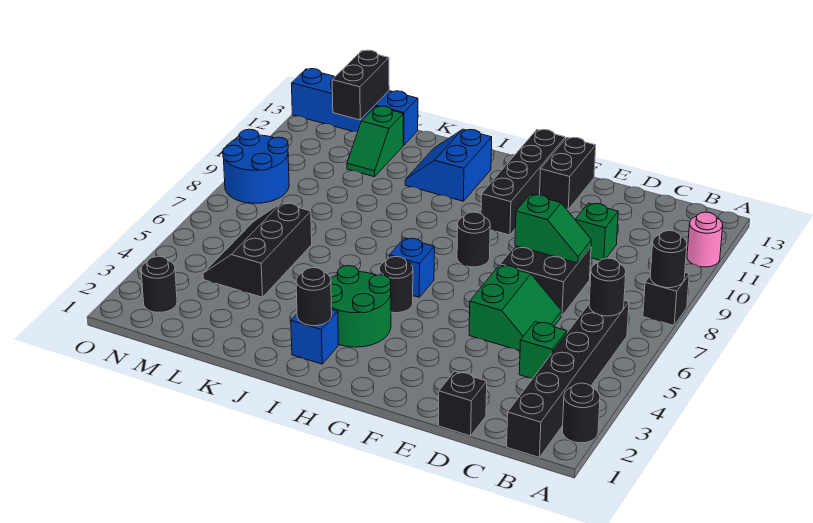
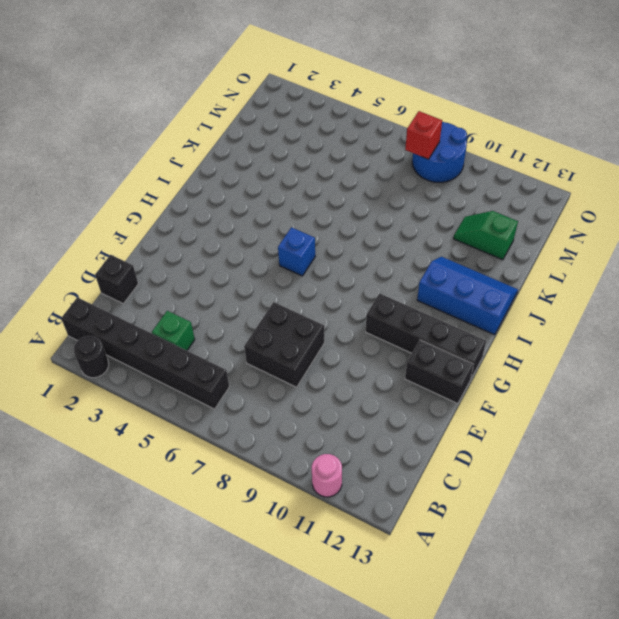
blue slope I11:J13 level 1 top I -> blue slope I11:J12 level 1 top I
red brick N8 level 2 -> none
none -> black brick A8 level 1
none -> green slope D5:E6 level 1 top E
none -> green brick D10 level 1

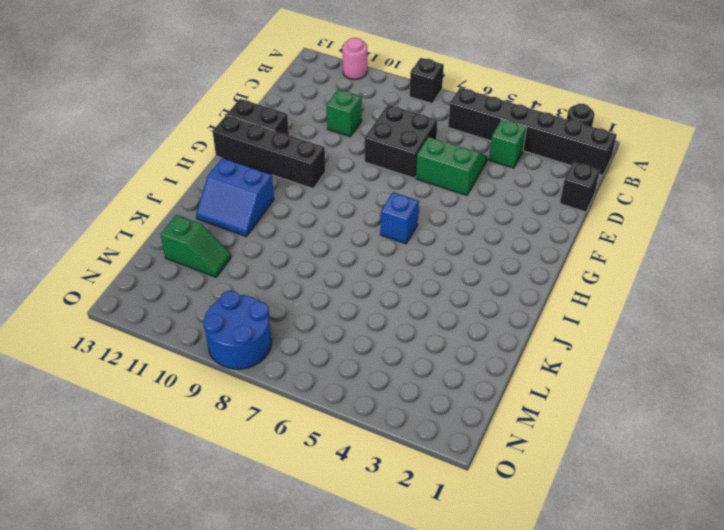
none -> black round brick G8 level 1
none -> green round brick H3:I4 level 1
none -> black round brick H5 level 1

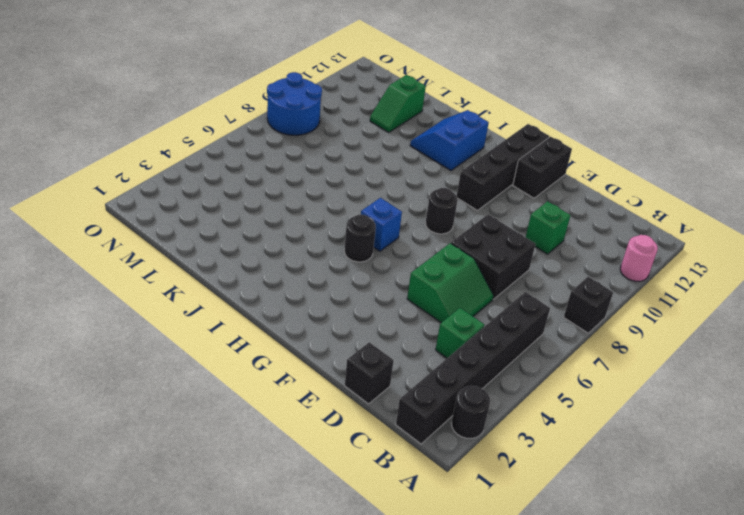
none -> green round brick H3:I4 level 1
none -> blue brick I2 level 1
none -> black slope L4:M6 level 1 top L

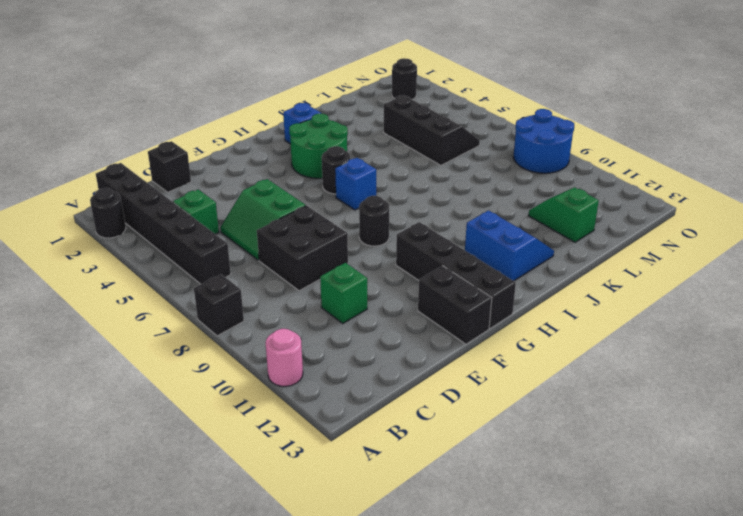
none -> blue brick L13:O13 level 1
none -> black round brick A8 level 2
none -> black round brick B6 level 2

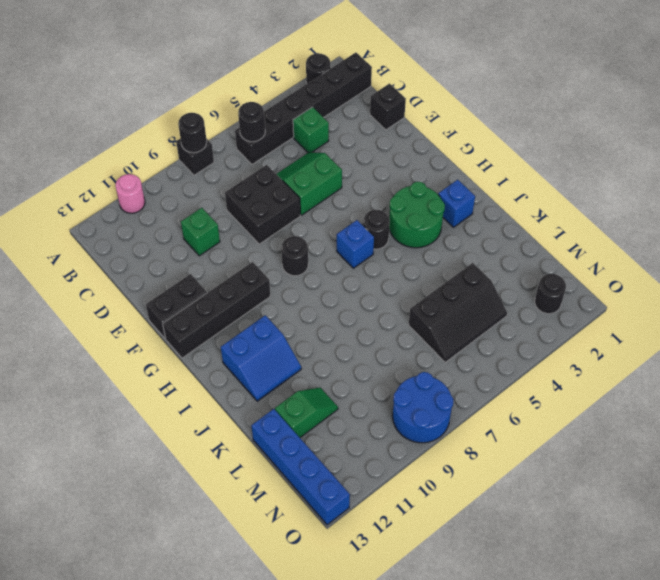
none -> green slope D8:E8 level 2 top E
none -> black round brick I2 level 2
none -> black brick M12:M13 level 2

